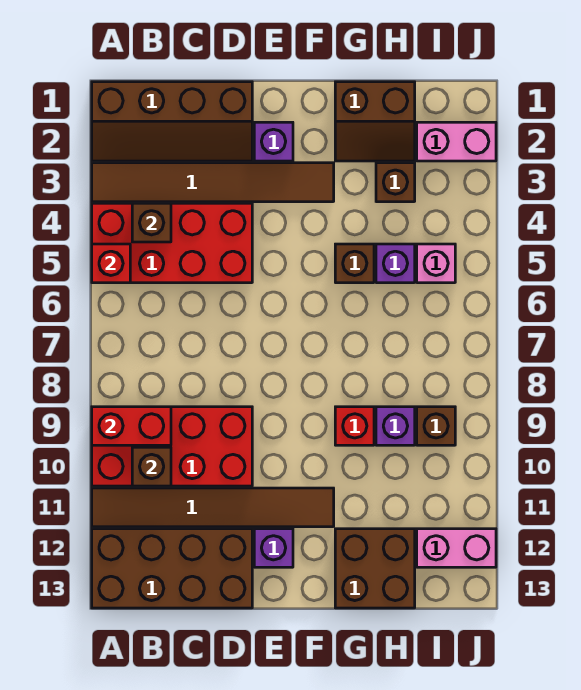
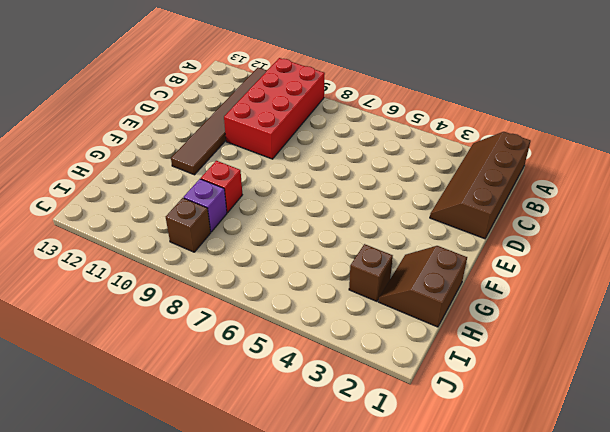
none -> brown tile A3:F3 level 1
none -> red brick A4:D5 level 1
none -> brown brick A12:D13 level 1

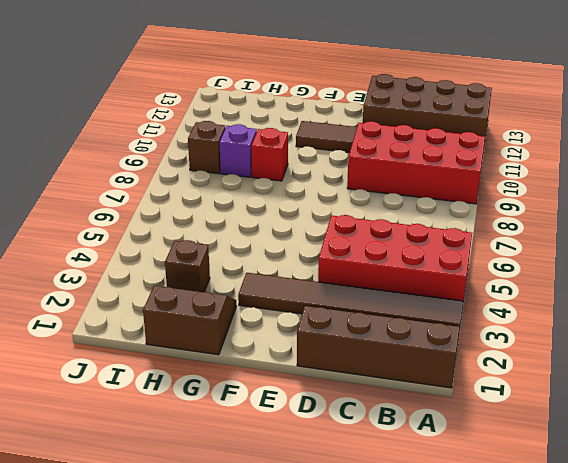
none -> purple brick E2 level 1
none -> purple brick E12 level 1
none -> brown brick G5 level 1

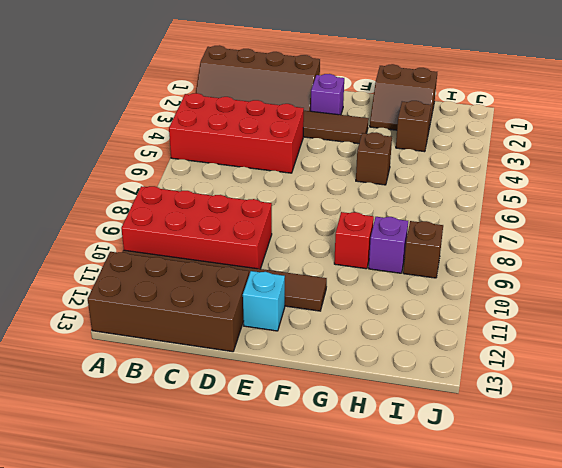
cyan brick E12 level 1 -> purple brick E12 level 1
none -> brown brick G12:H13 level 1
none -> purple brick H5 level 1
none -> pink brick I2:J2 level 1

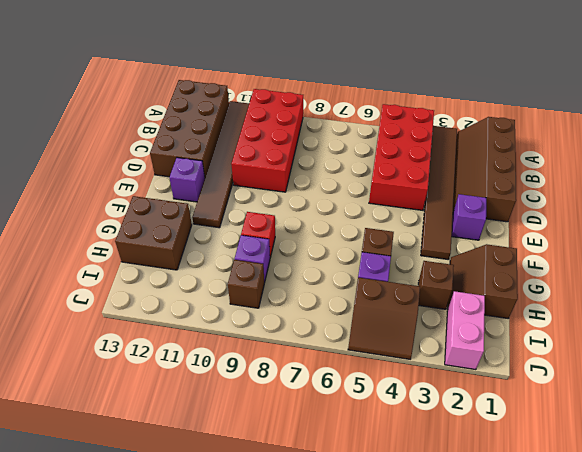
brown slope I4:J5 level 1 top I -> pink brick I5 level 1
none -> pink brick I12:J12 level 1
none -> red brick A5 level 2
none -> red brick A9:B9 level 2

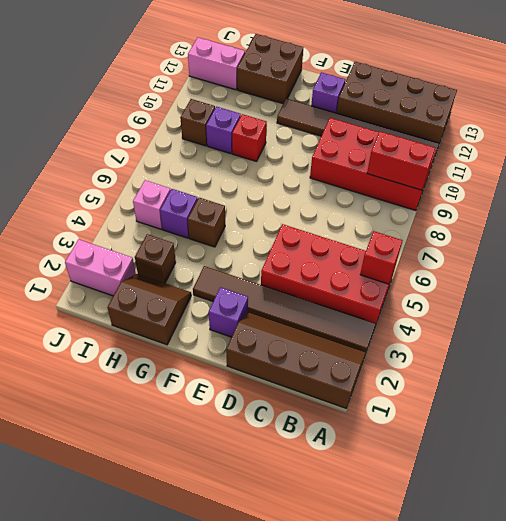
none -> brown brick B4 level 2
none -> brown brick B10 level 2

